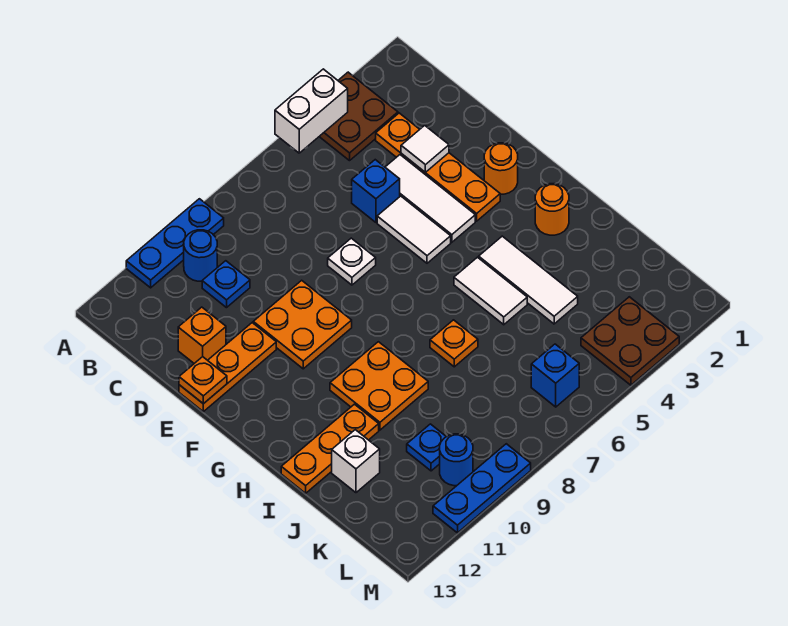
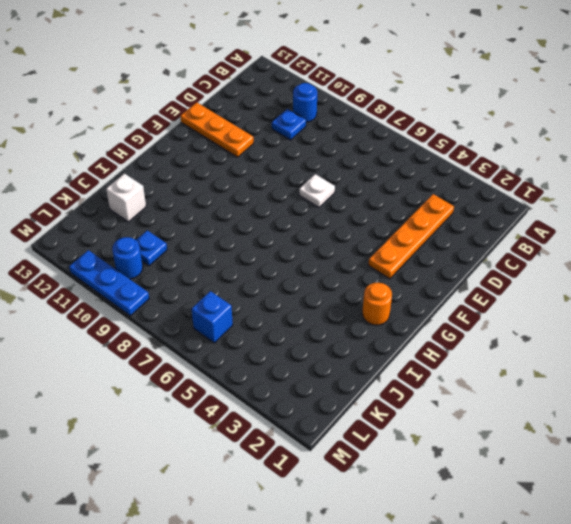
none -> brown plate A3:B4 level 1
none -> blue plate A9:A11 level 1
none -> white tile D4:F4 level 1

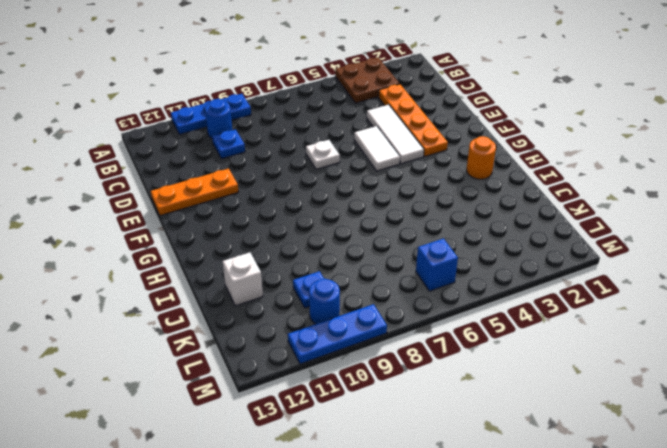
none -> blue brick D5 level 1
none -> orange brick D12 level 1
none -> orange plate E9:F10 level 1

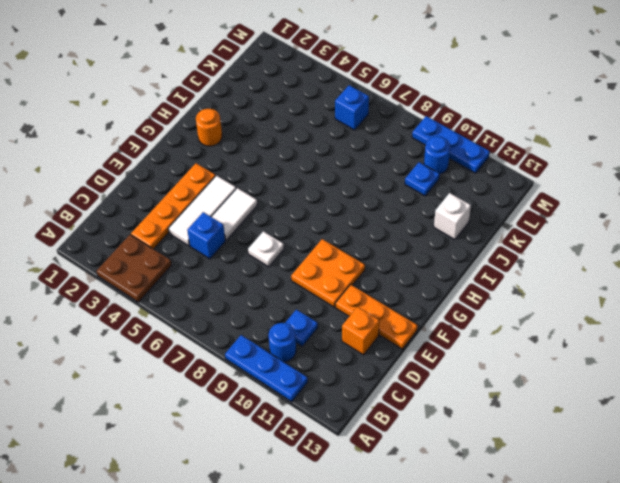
none -> orange round brick F2 level 1
none -> white tile H4:J4 level 1
none -> white tile H5:I5 level 1

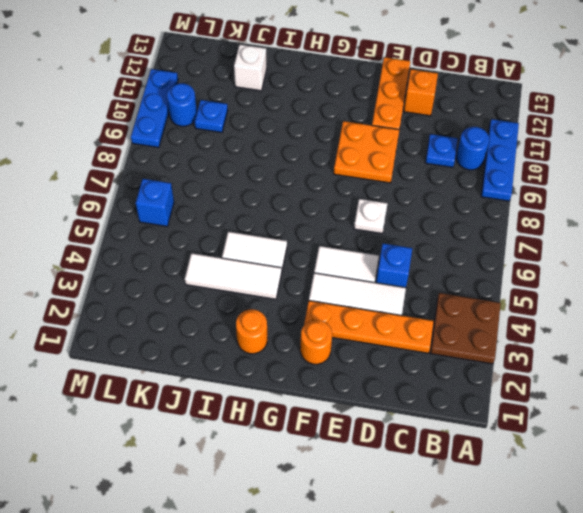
none -> orange plate H9:I10 level 1
none -> orange plate I7 level 1
none -> orange plate I11:I13 level 1

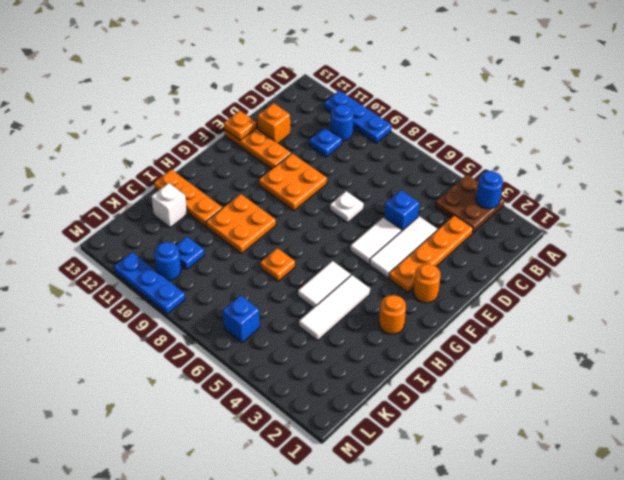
blue round brick A3 level 2 -> none
none -> brown plate L3:M4 level 1
none -> white brick A4:A5 level 2
none -> white tile D3 level 2

